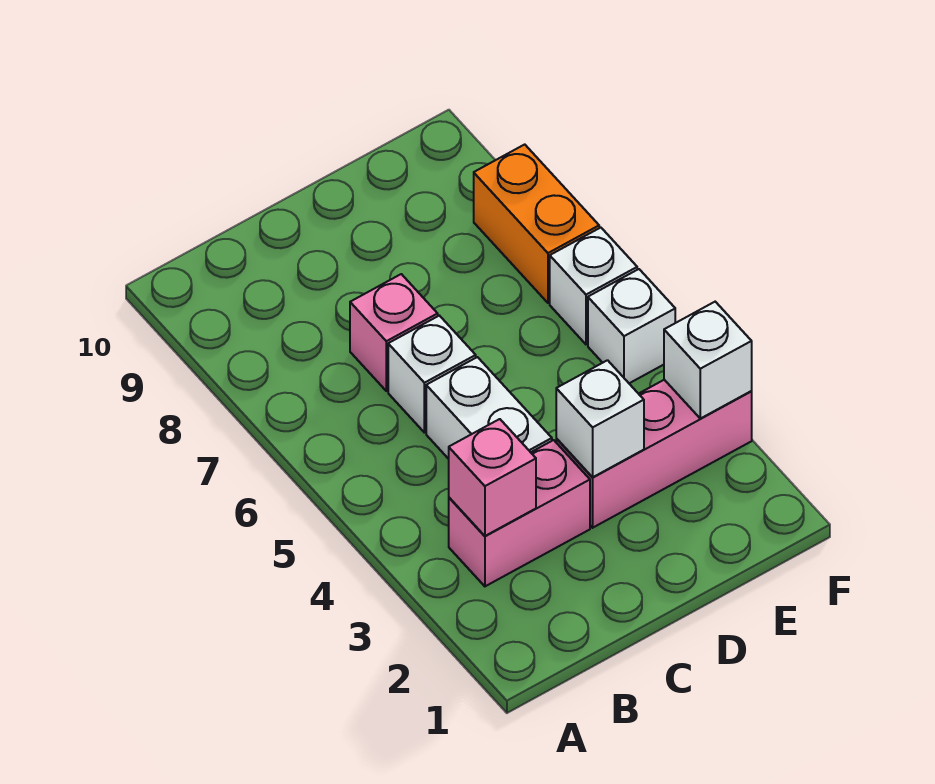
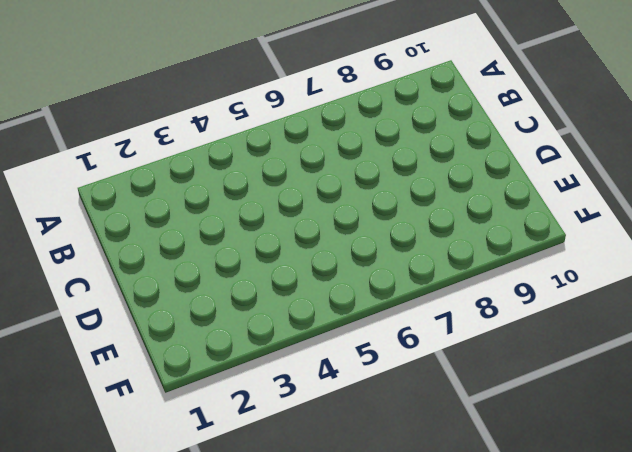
none -> pink brick B3:C3 level 1
none -> white brick C4:C5 level 1

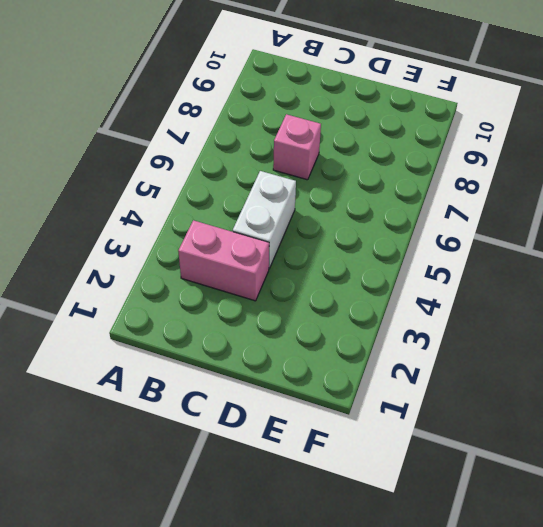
none -> white brick C6 level 1
none -> pink brick D3:F3 level 1

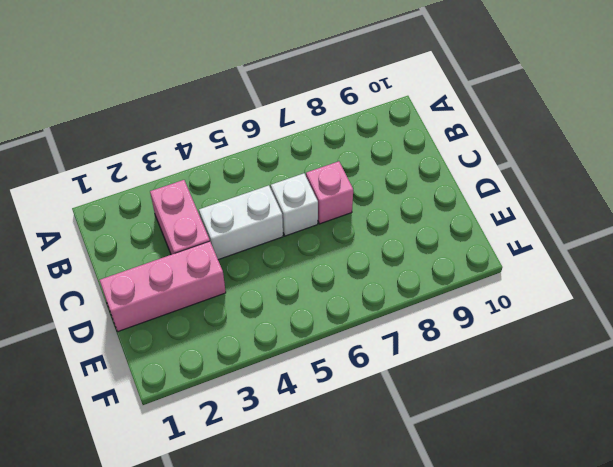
pink brick D1:D3 level 1 -> pink brick D3:F3 level 1
none -> white brick F5 level 1
none -> white brick F6 level 1

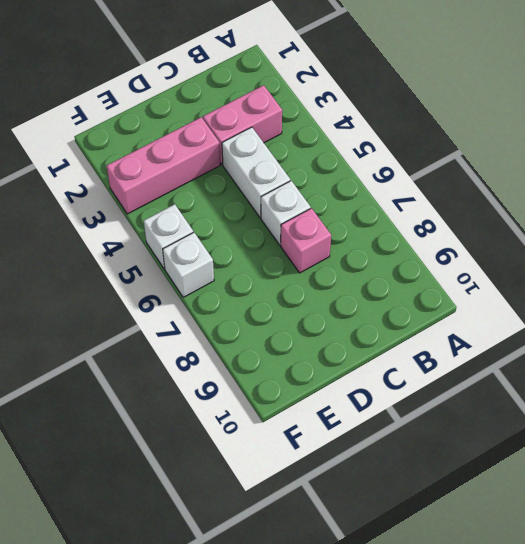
none -> orange brick F7:F8 level 1
none -> pink brick B3 level 2

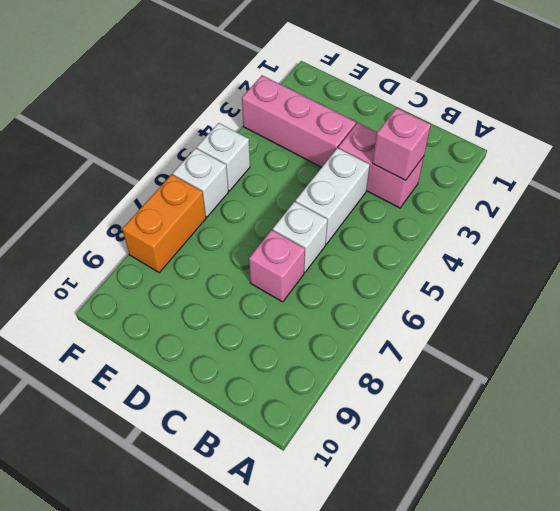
none -> white brick D3 level 2
none -> white brick F3 level 2

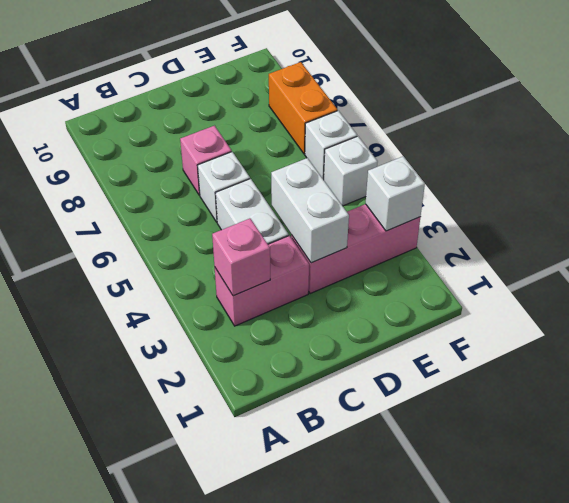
white brick D3:D4 level 2 -> white brick D3 level 2

